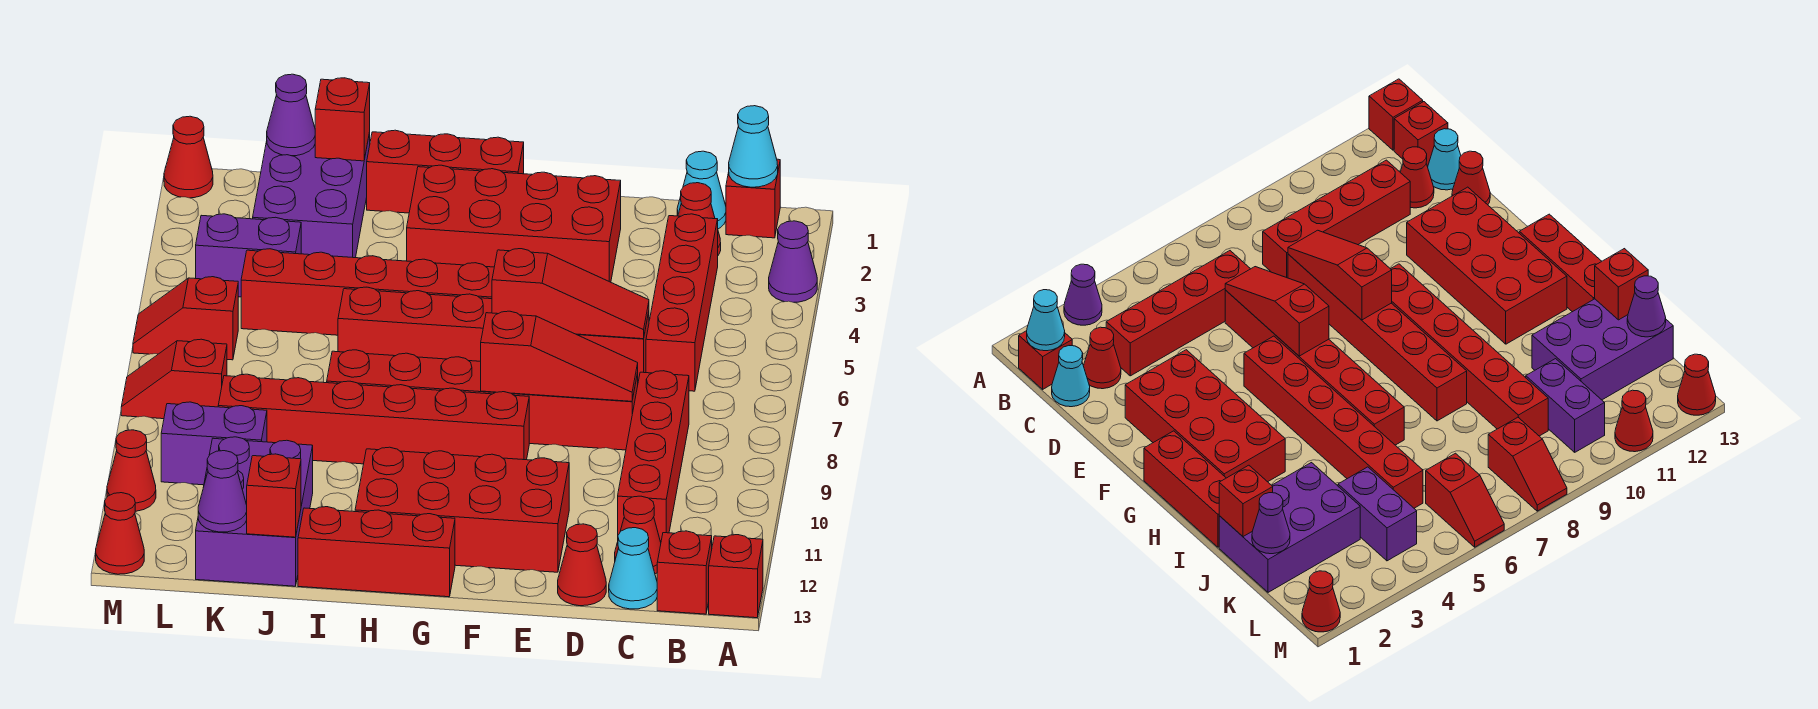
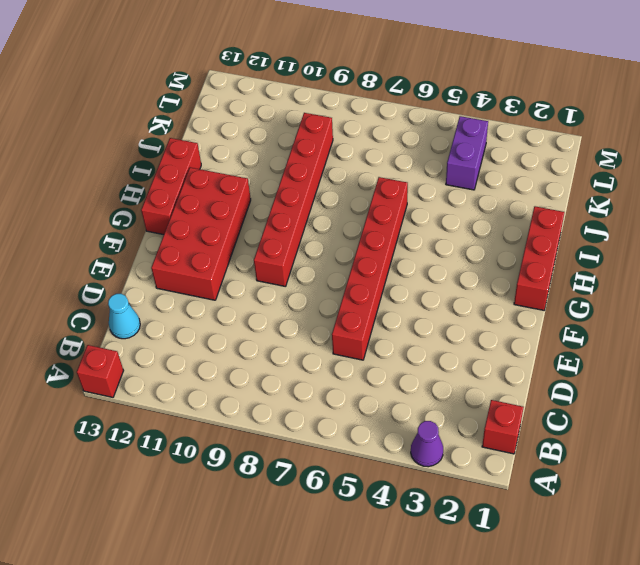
none -> red brick B13 level 1
none -> cyan cone C1 level 1
none -> red cone C2 level 1
none -> red brick C3:C6 level 1

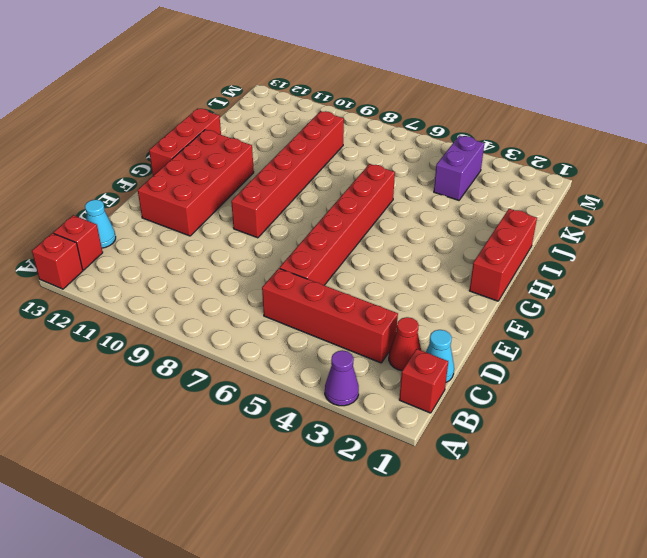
none -> red brick C8:C11 level 1
none -> red cone C12 level 1
none -> red brick D8:I8 level 1
none -> red cone D13 level 1

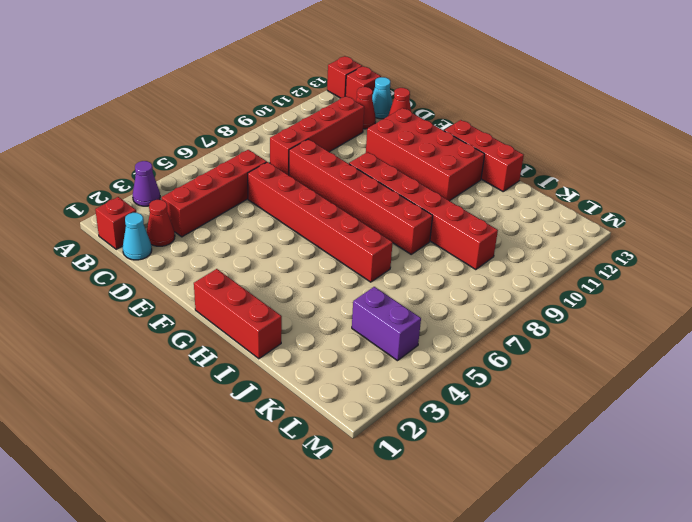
none -> red brick E2:H3 level 1
none -> red brick F5:K5 level 1
none -> purple brick J1:K3 level 1
none -> purple brick J11:K13 level 1

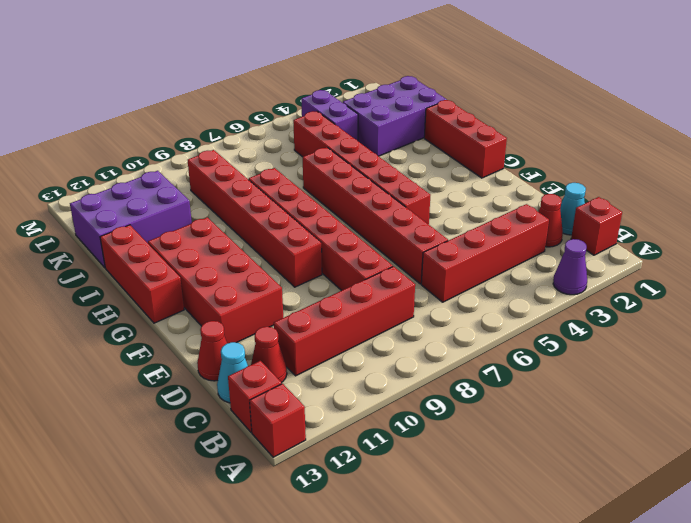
none -> red brick E2:H3 level 1
none -> purple brick K10:L10 level 1
none -> red slope L6:M6 level 1 top L
none -> red slope L8:M8 level 1 top L

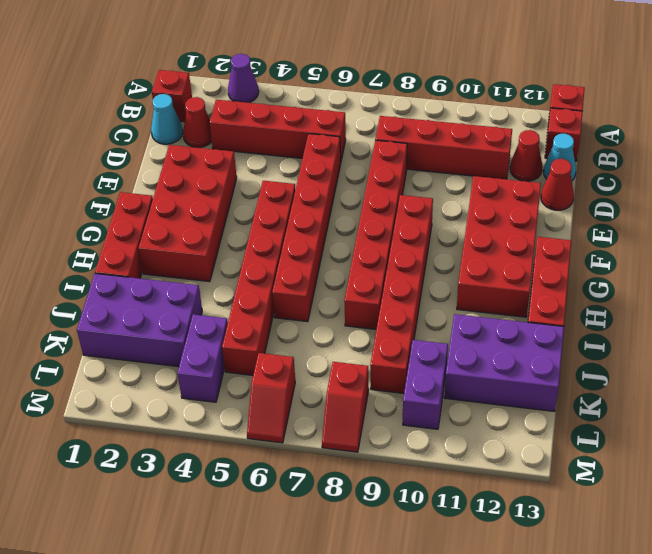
none -> red cone M1 level 1
none -> red cone M11 level 1
none -> red cone M13 level 1
none -> cyan cone B1 level 2

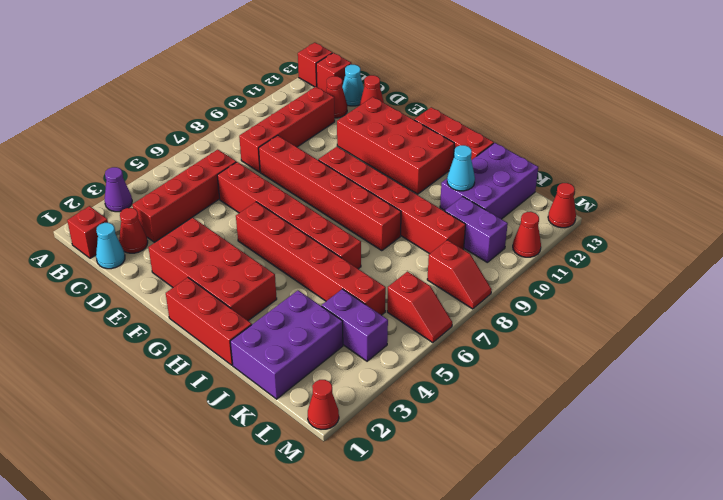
cyan cone J11 level 2 -> cyan cone B1 level 2
none -> red slope D6:F6 level 2 top F
none -> red slope D8:F8 level 2 top F
none -> red brick J1 level 2
none -> red brick J13 level 2

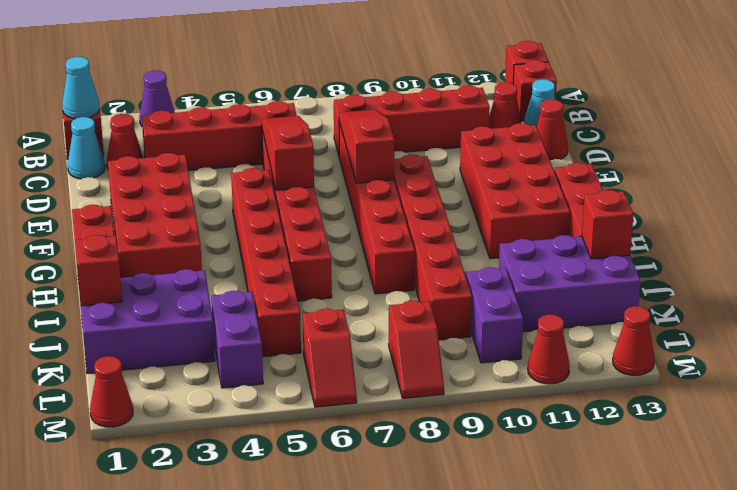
none -> purple cone K1 level 2
none -> purple cone K13 level 2

